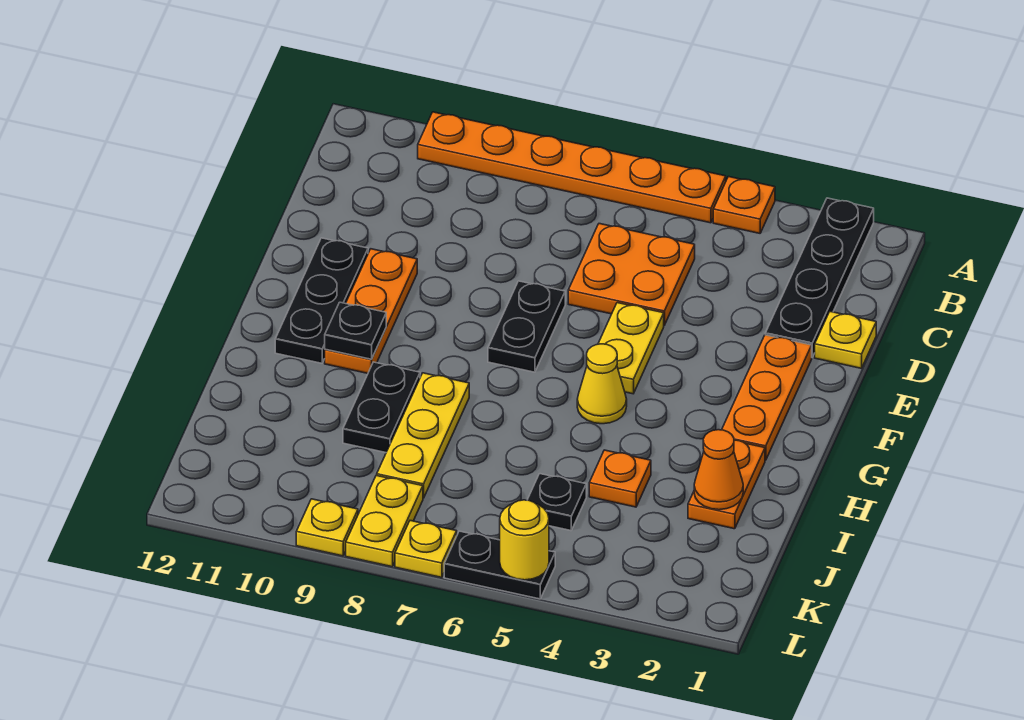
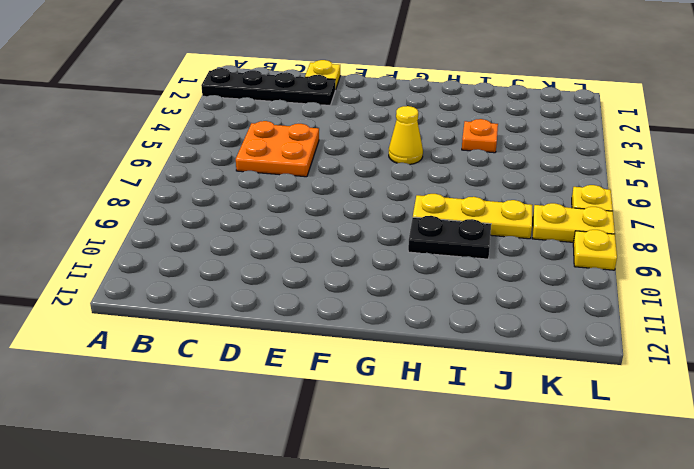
none -> orange plate A4 level 1
none -> orange plate A5:A10 level 1
none -> orange plate E2:G2 level 1

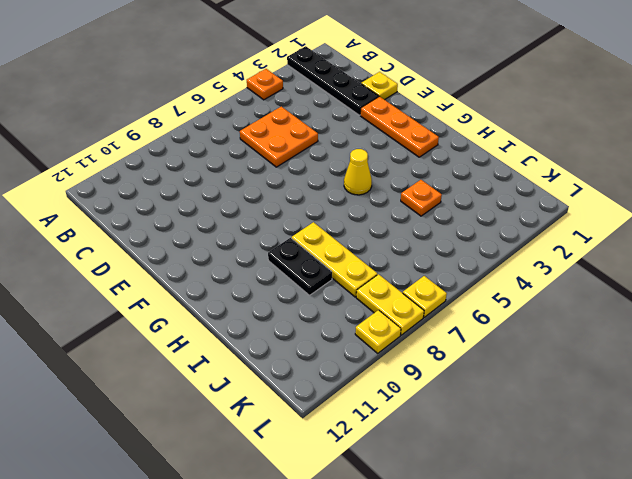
none -> orange plate A5:A10 level 1
none -> yellow plate E5:F5 level 1
none -> black plate E7:F7 level 1

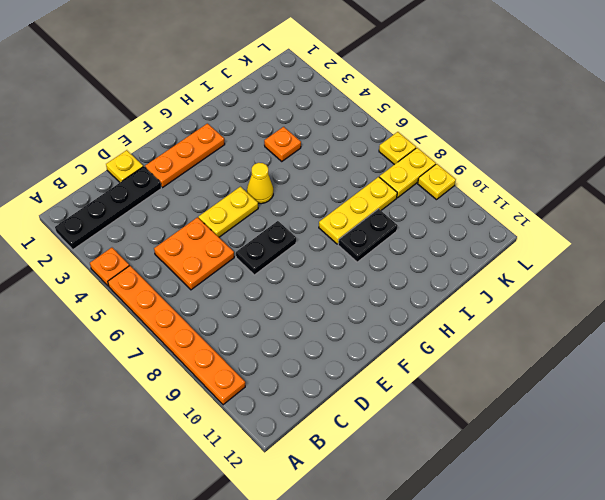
none -> orange plate E10:G10 level 1
none -> black plate E11:G11 level 1
none -> orange plate H2:I2 level 1

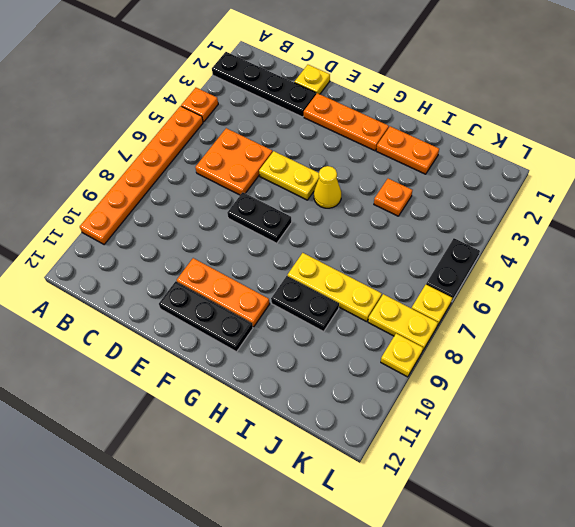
none -> black plate J5 level 1
none -> black plate G10 level 2
none -> orange cone I2 level 2

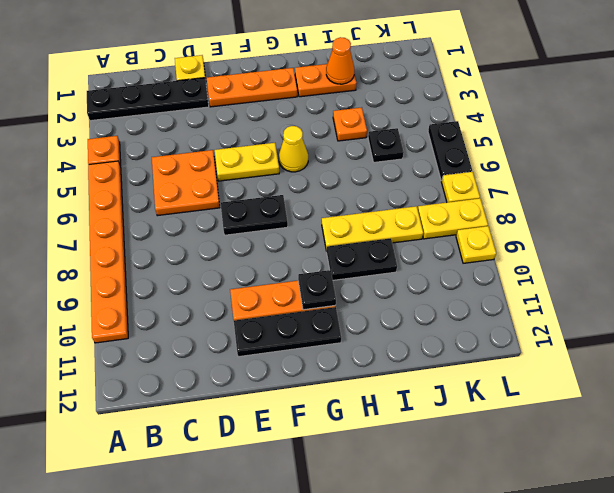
none -> yellow round brick L5 level 2

